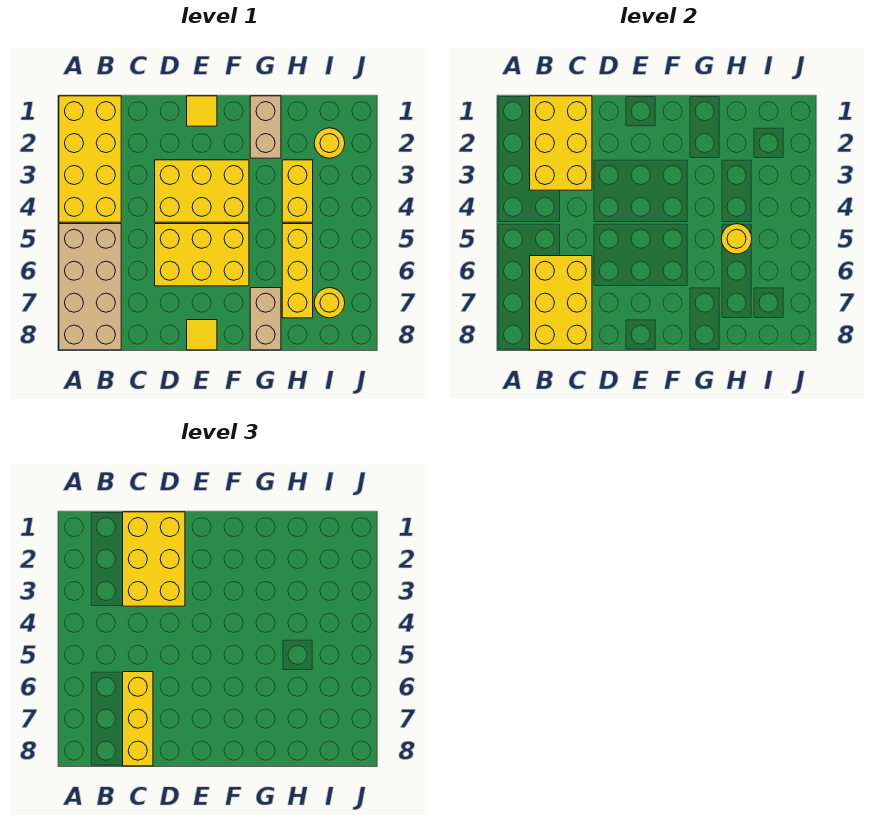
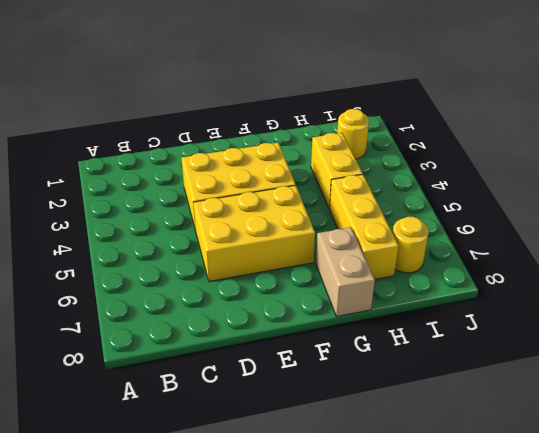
none -> yellow brick A1:B4 level 1
none -> tan brick A5:B8 level 1
none -> yellow tile E1 level 1

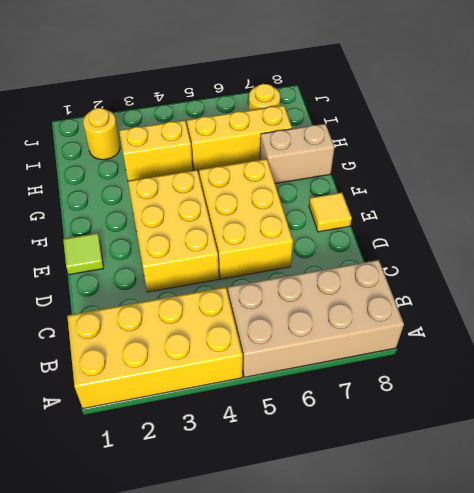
lime tile E1 level 1 -> yellow tile E1 level 1
none -> tan brick G1:G2 level 1
none -> yellow brick B1:C3 level 2
none -> yellow brick B6:C8 level 2

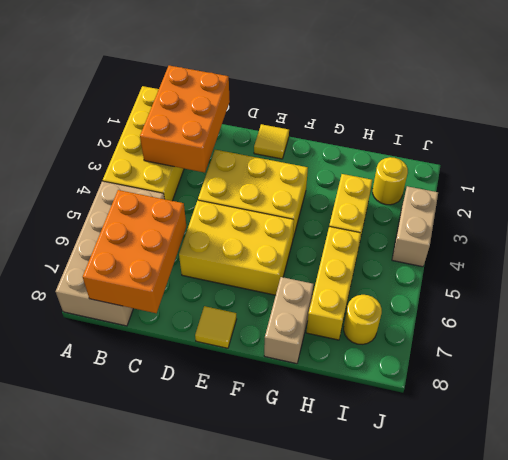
orange brick B1:C3 level 2 -> yellow brick B1:C3 level 2
orange brick B6:C8 level 2 -> yellow brick B6:C8 level 2
tan brick J3:J4 level 1 -> tan brick G1:G2 level 1
none -> yellow round brick H5 level 2
none -> yellow brick C1:D3 level 3
none -> yellow brick C6:C8 level 3

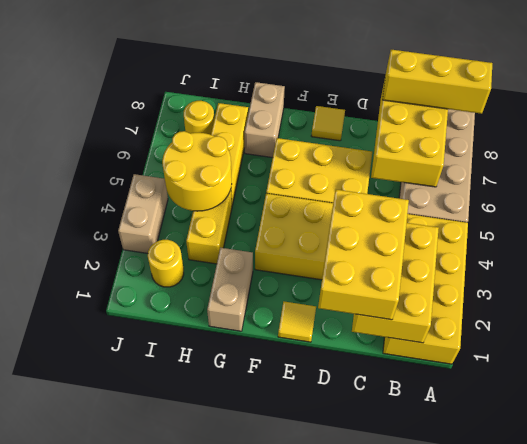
yellow brick A8:C8 level 3 -> yellow brick C6:C8 level 3
yellow round brick H4:I5 level 2 -> yellow round brick H5 level 2
tan brick J3:J4 level 1 -> none

